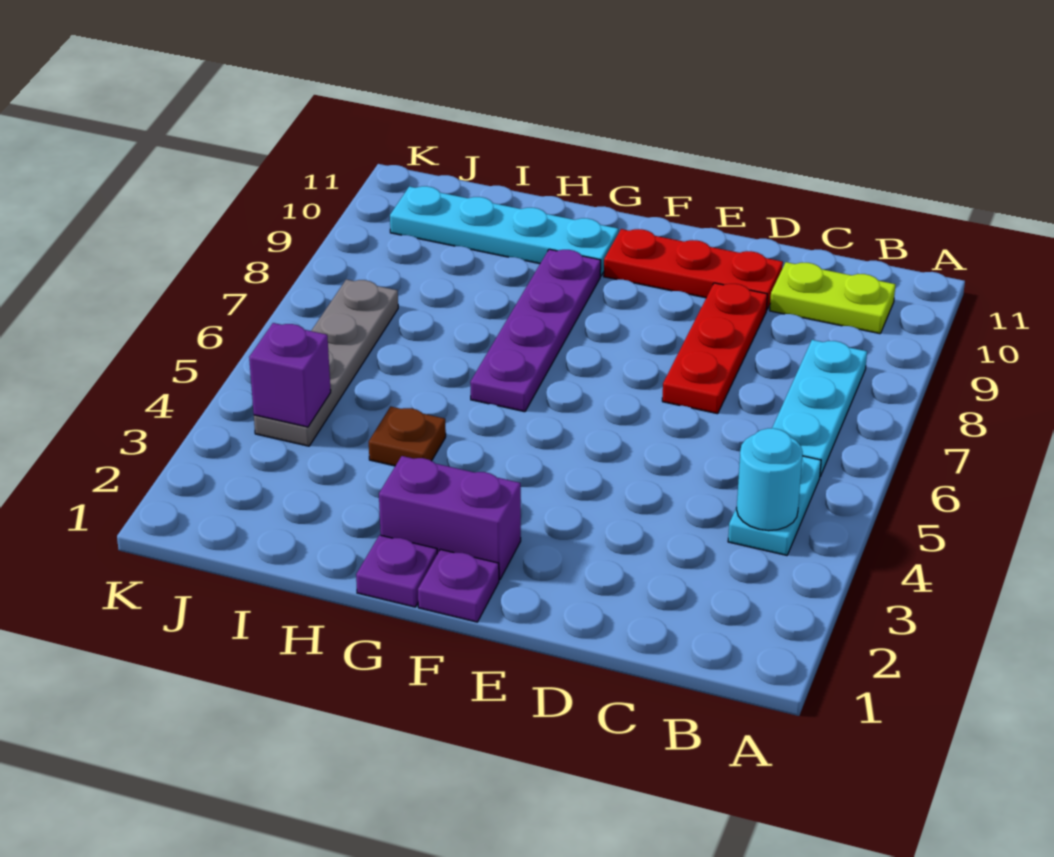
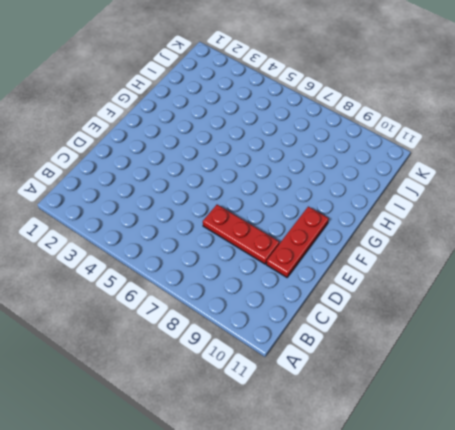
none -> cyan plate B4:B5 level 1
none -> cyan plate B6:B8 level 1
none -> lime plate B10:C10 level 1

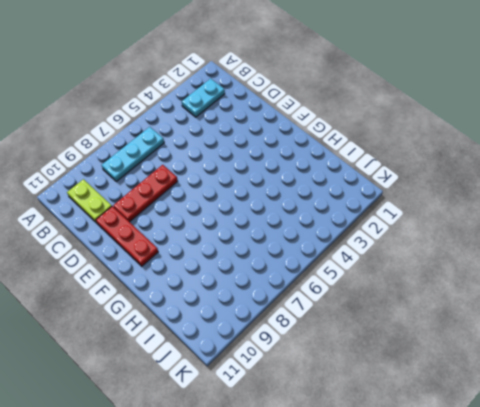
cyan plate B2:B3 level 1 -> cyan plate B4:B5 level 1
none -> purple plate F1 level 1
none -> purple brick F2:G2 level 1
none -> purple plate G1 level 1

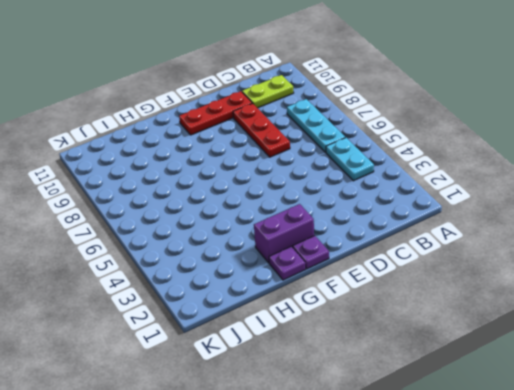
none -> purple plate G6:G9 level 1
none -> cyan plate G10:J10 level 1
none -> brown plate H4 level 1

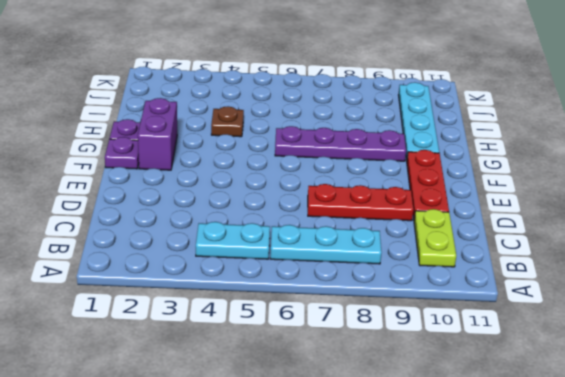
none -> grey plate J4:J7 level 1
none -> cyan round brick B4 level 2
none -> purple brick J4 level 2

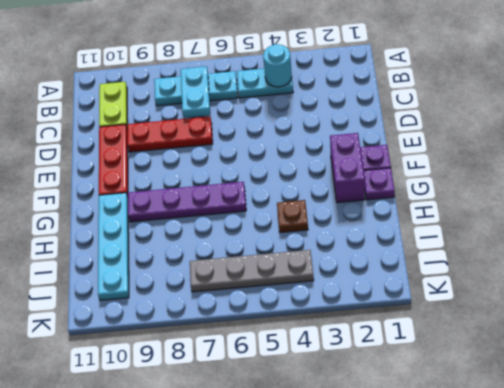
cyan plate B7:C7 level 2 -> none
none -> purple brick J4 level 2

